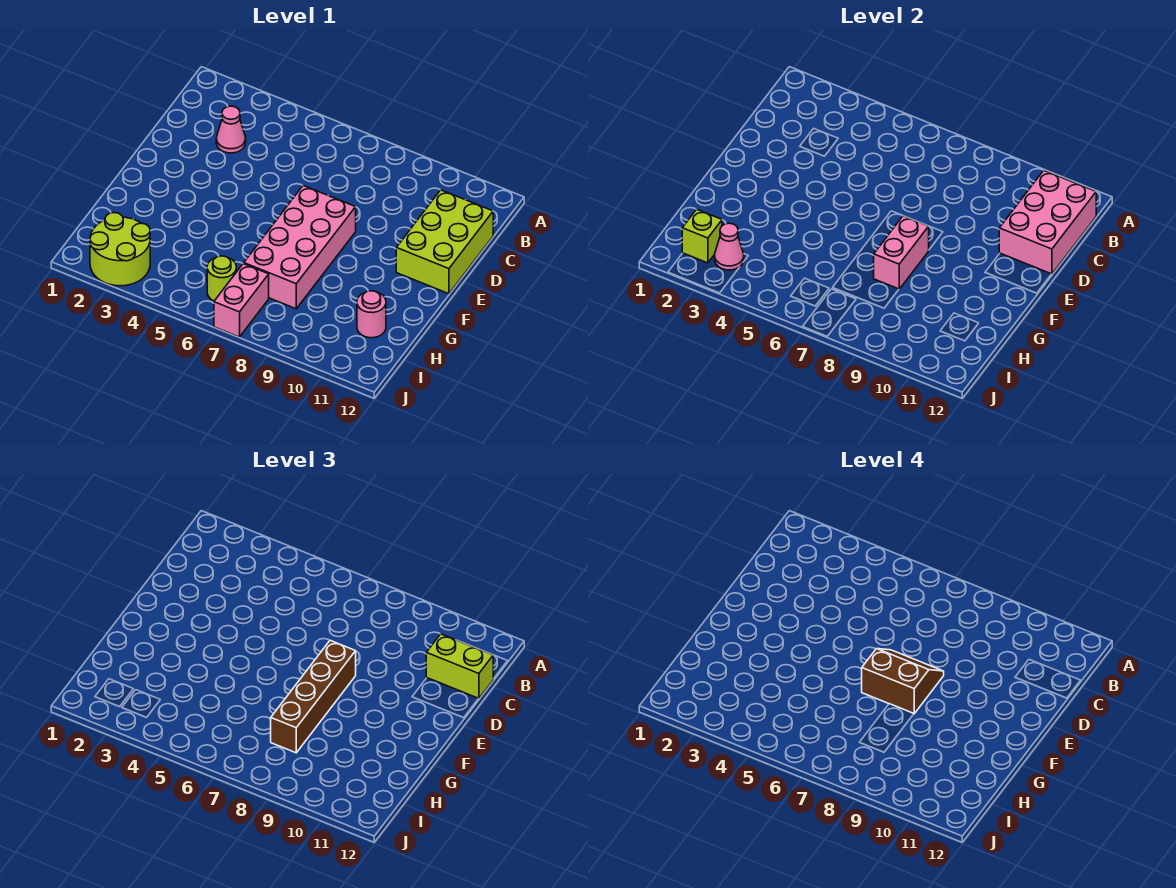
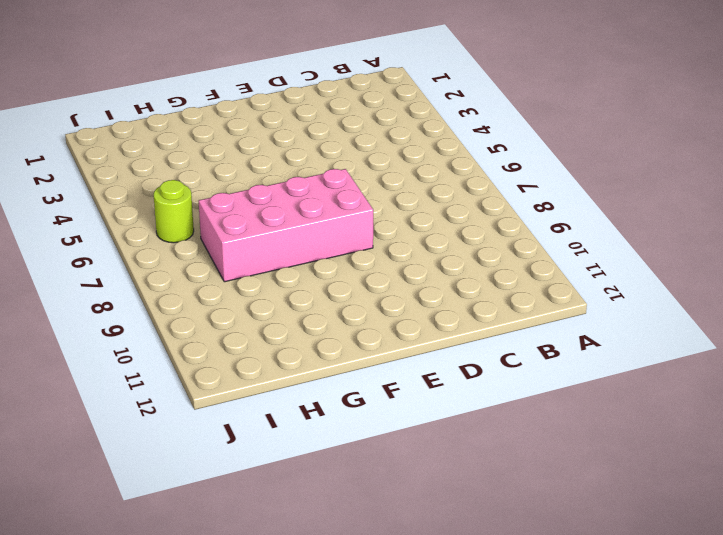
none -> pink cone C3 level 1
none -> lime brick C11:E12 level 1
none -> pink round brick H11 level 1

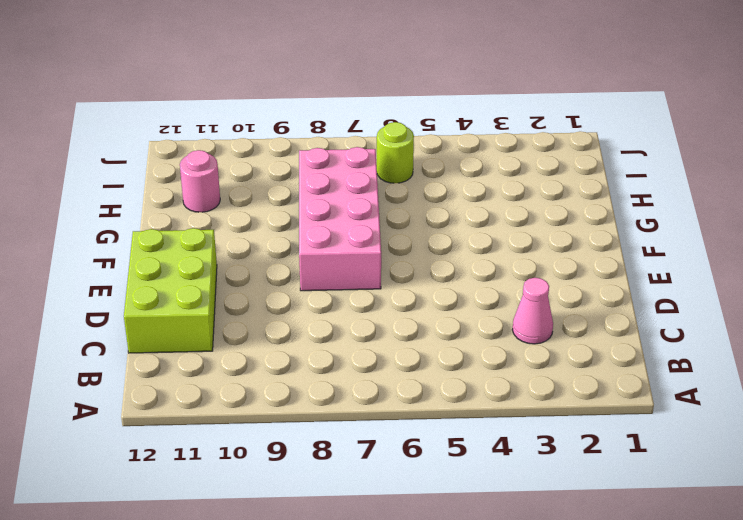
none -> lime round brick I2:J3 level 1
none -> pink brick I7:J7 level 1
none -> pink brick B11:D12 level 2

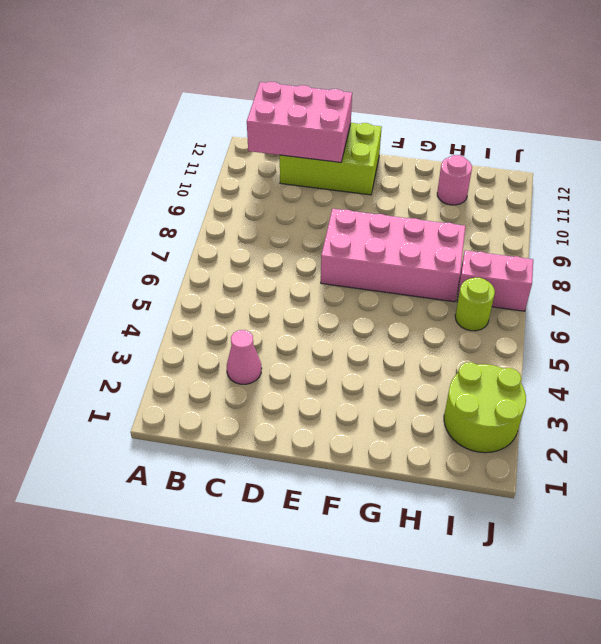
none -> pink brick F8:G8 level 2
none -> lime brick I2 level 2
none -> pink cone I3 level 2

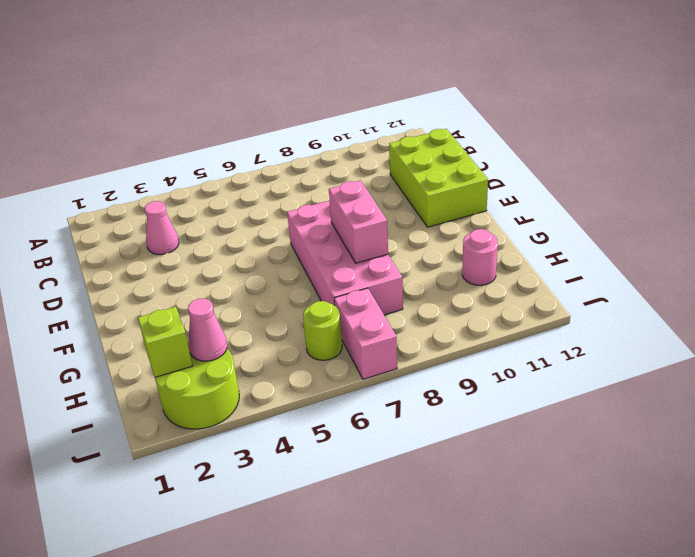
none -> pink brick B11:D12 level 2
none -> lime brick C11:C12 level 3
none -> brown brick E8:H8 level 3

